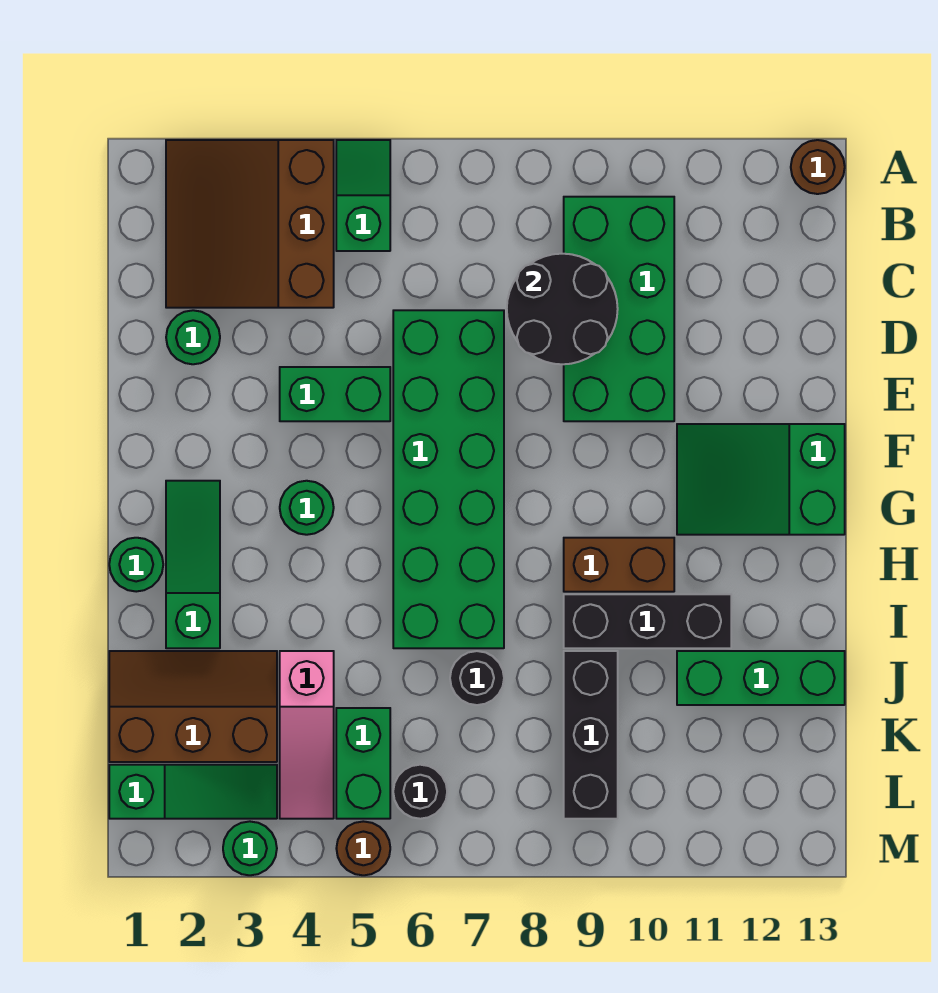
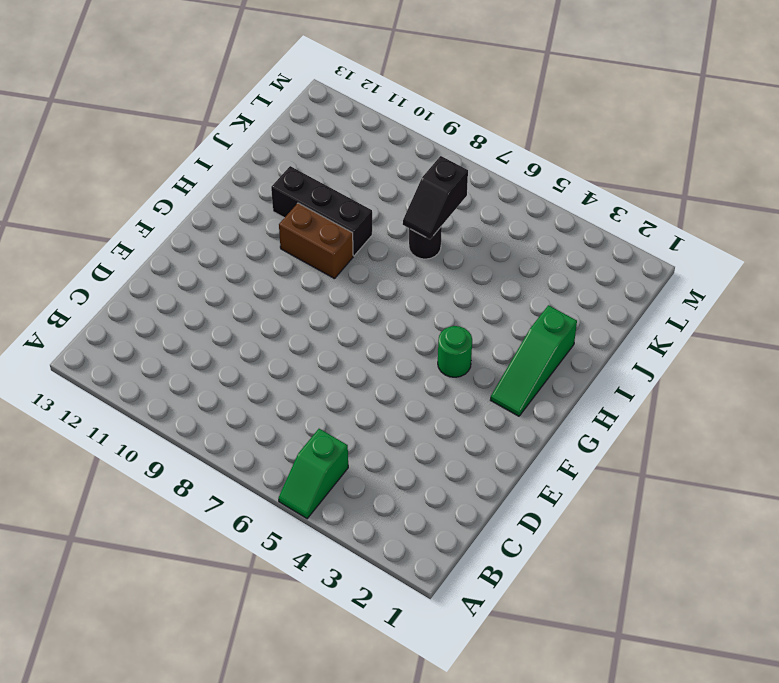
black slope J7:K7 level 2 top K -> none
none -> brown slope A2:C4 level 1 top 4
none -> brown round brick A13 level 1
none -> green brick B9:E10 level 1

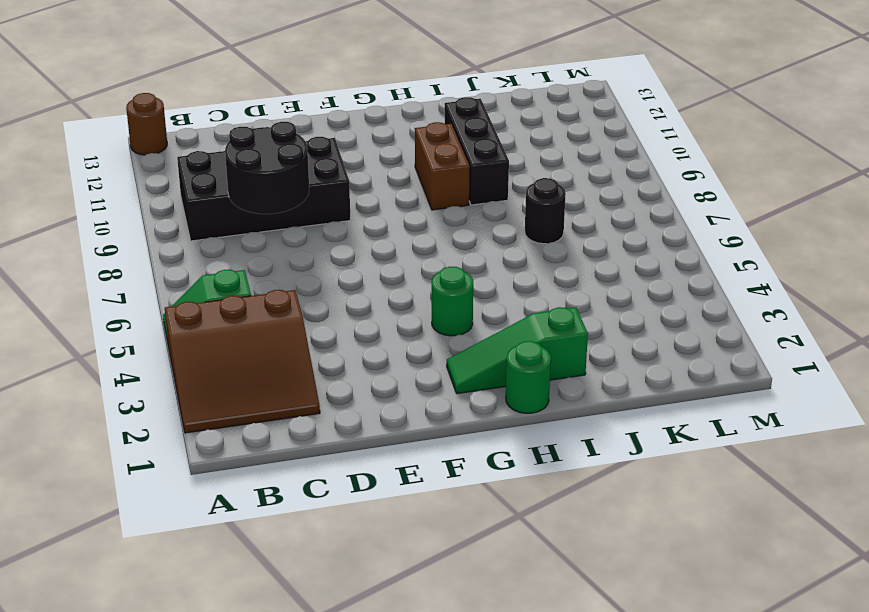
black brick B9:E10 level 1 -> green brick B9:E10 level 1
none -> green round brick D2 level 1
none -> green brick D6:I7 level 1
none -> green brick E4:E5 level 1

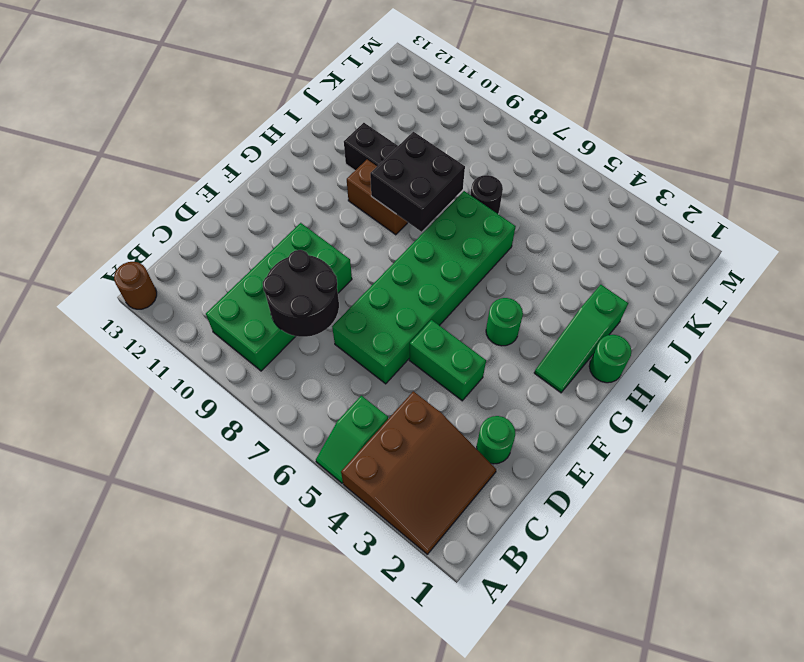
black brick H8:I9 level 2 -> none
none -> green slope F11:G13 level 1 top 13
none -> brown slope J1:K3 level 1 top K
none -> pink slope J4:L4 level 1 top J

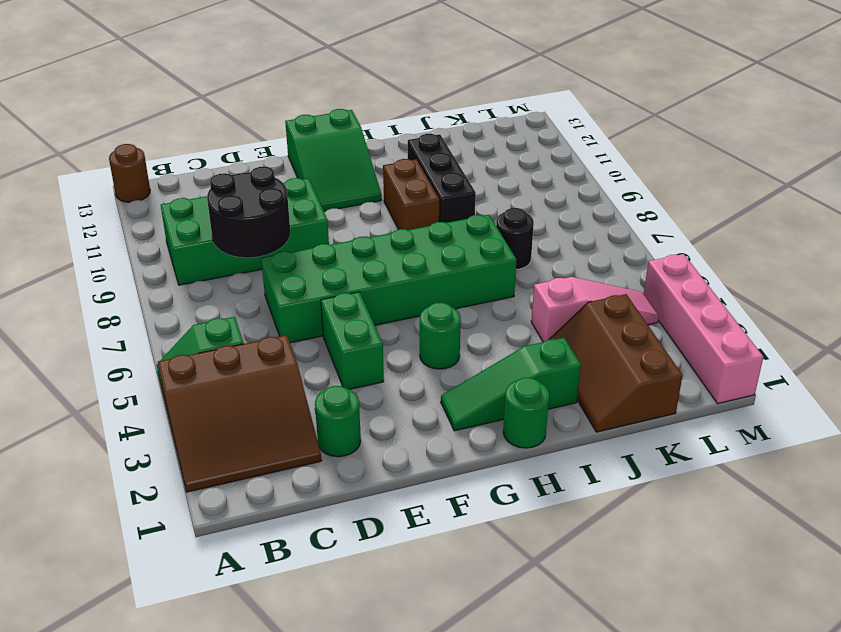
pink brick M1:M4 level 1 -> green round brick M3 level 1
none -> black brick J9:L9 level 1
none -> green brick J11:J13 level 1
none -> green brick K5:L5 level 1

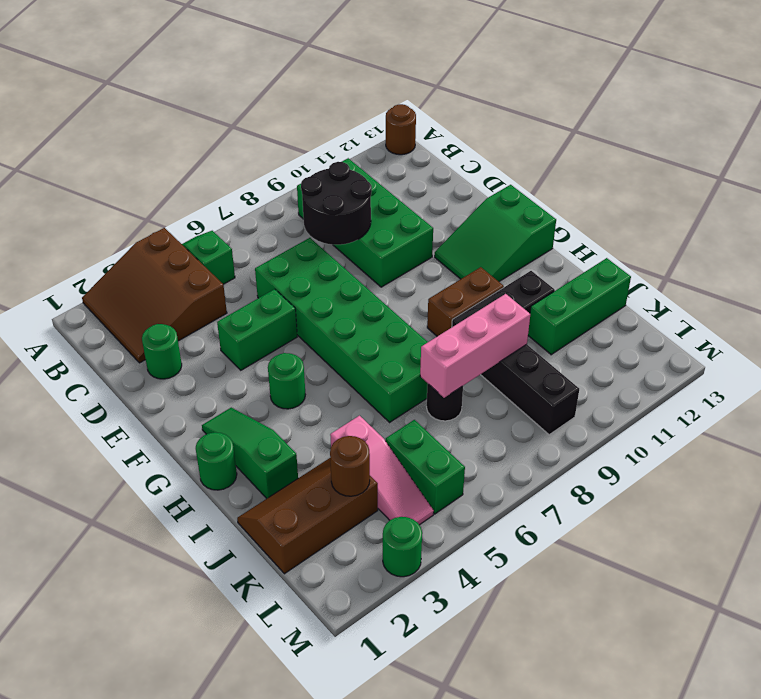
pink brick J7:J9 level 2 -> none
brown round brick K3 level 2 -> brown round brick M5 level 1
none -> green slope L1:L3 level 1 top 1
none -> black round brick L6 level 1

